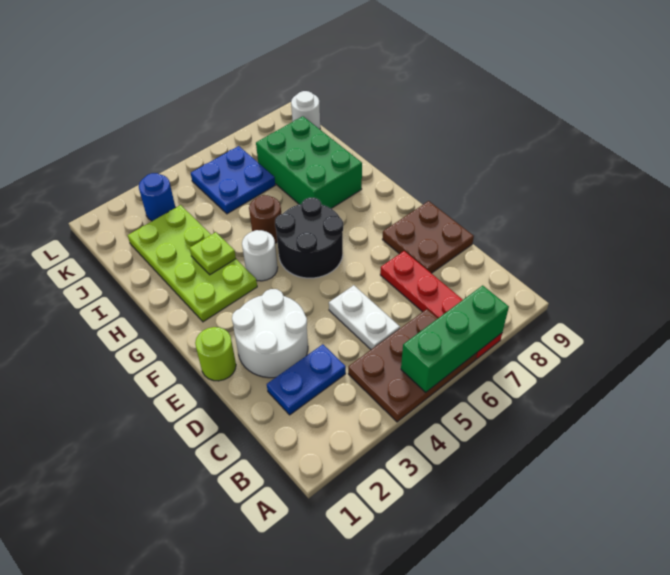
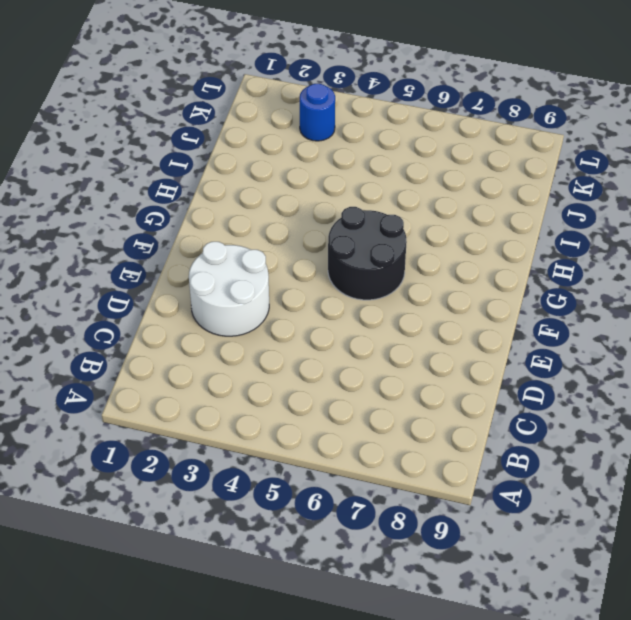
none -> brown plate A4:B6 level 1
none -> red plate A7:D7 level 1
none -> blue plate C2:C3 level 1

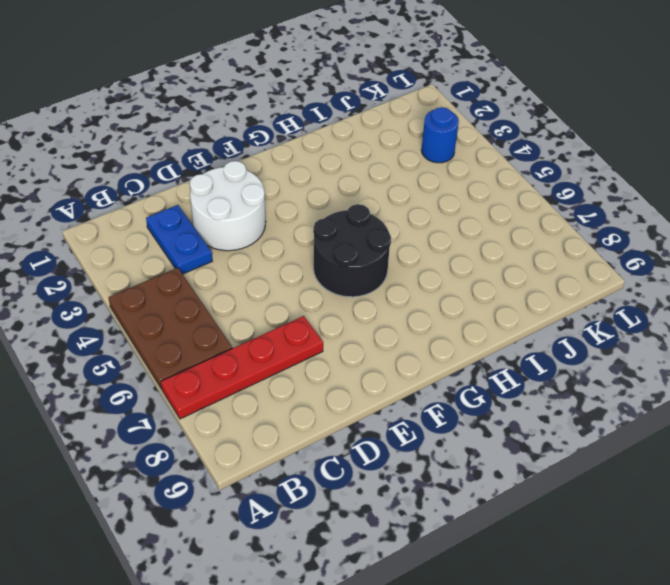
none -> white plate C5:D5 level 1
none -> brown plate D8:E9 level 1
none -> lime round brick E1 level 1

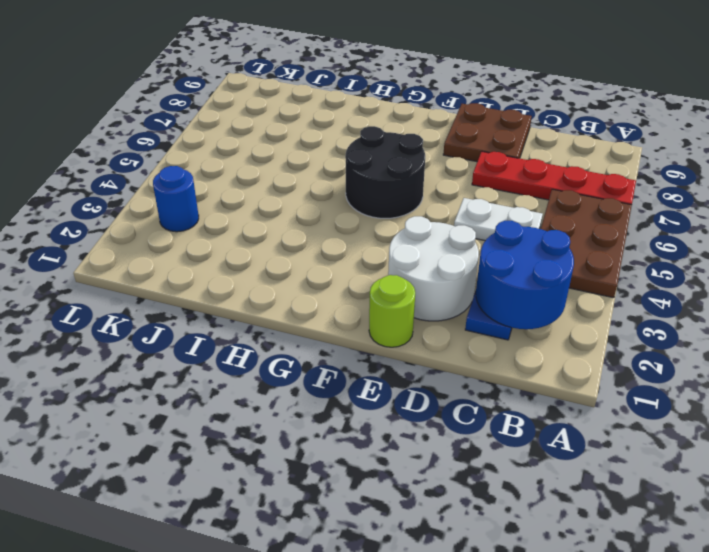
blue round brick B2:C3 level 2 -> none
none -> lime plate G2:J3 level 1
none -> white round brick G4 level 1
none -> brown round brick H5 level 1

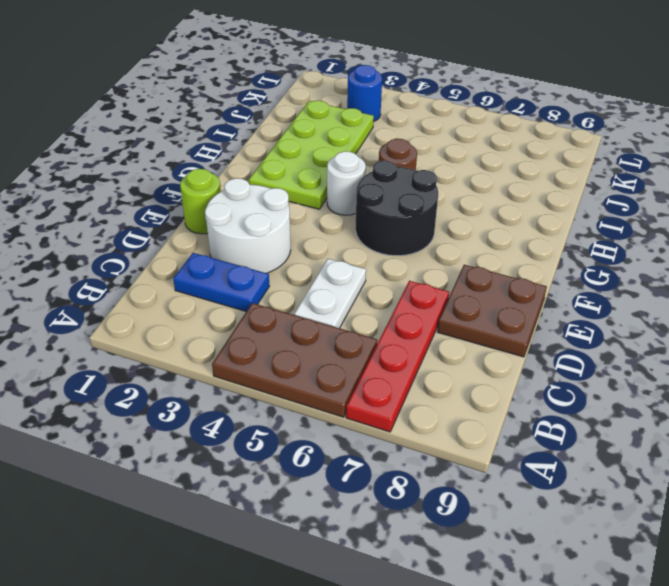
none -> green brick H7:J8 level 1
none -> blue plate J5:K6 level 1
none -> white round brick K9 level 1

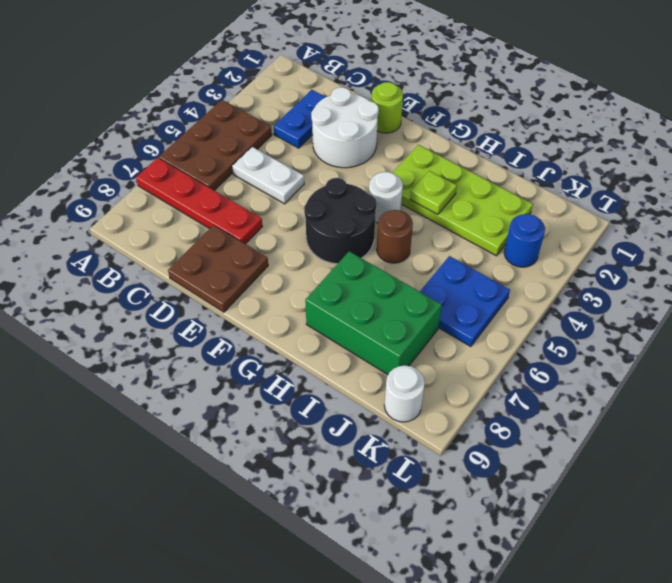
none -> green brick A5:A7 level 2

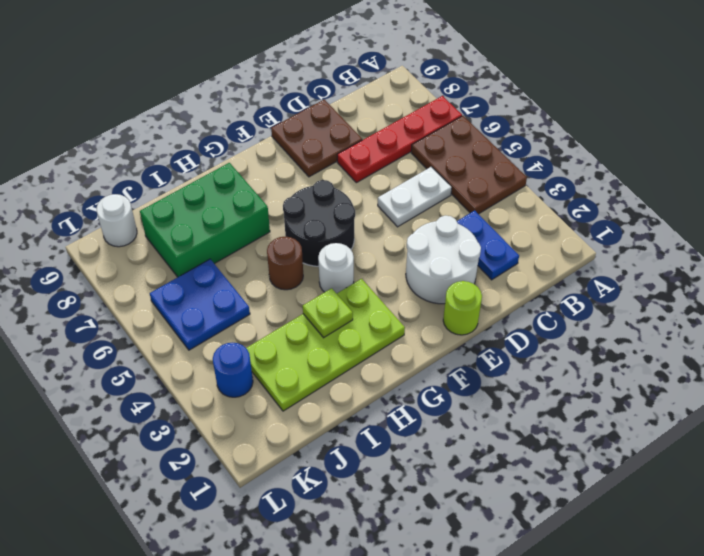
none -> green brick A5:A7 level 2

